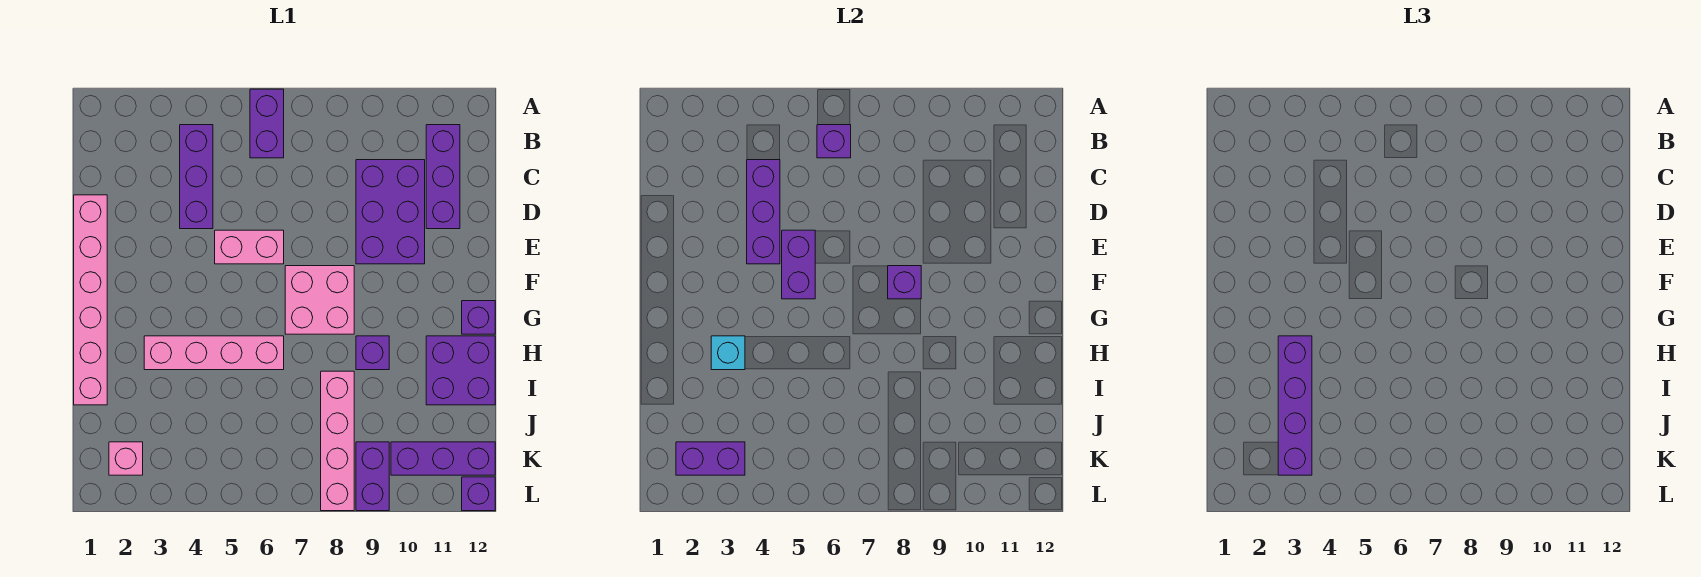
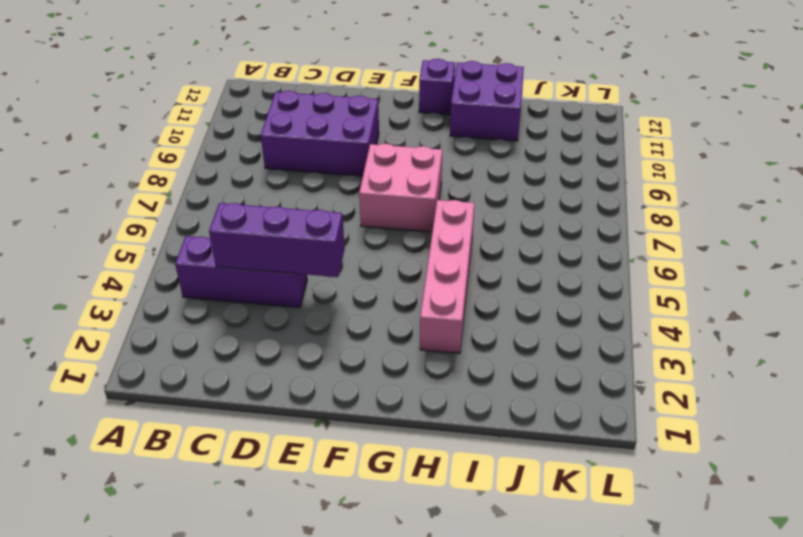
none -> purple brick A6:B6 level 1
none -> purple brick B11:D11 level 1
none -> pink brick D1:I1 level 1

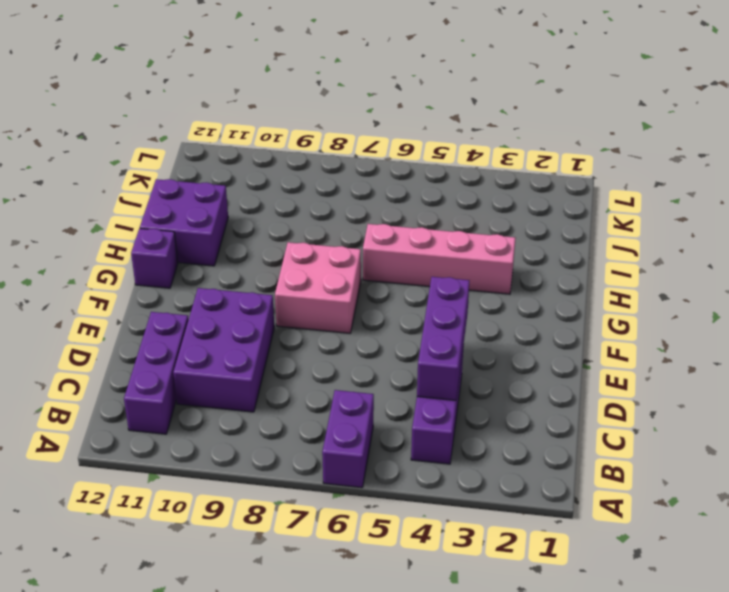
none -> pink brick D1:I1 level 1
none -> pink brick E5:E6 level 1
none -> purple brick H9 level 1

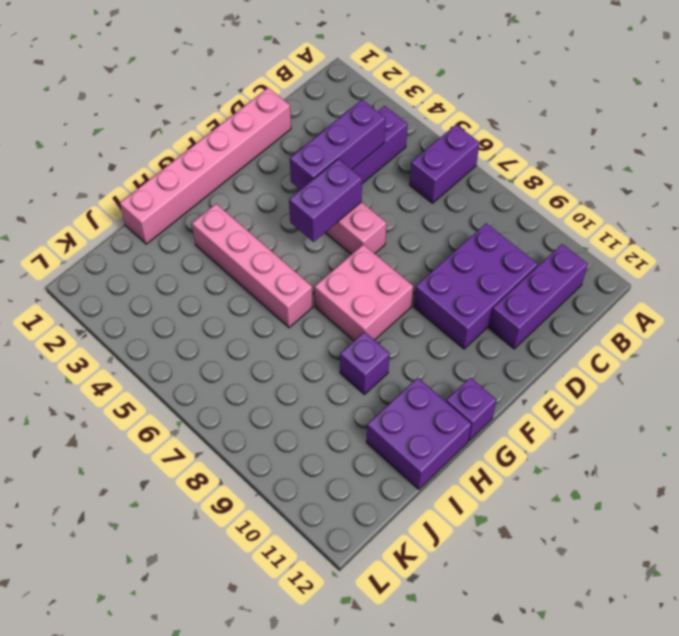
none -> pink brick I8:L8 level 1
none -> pink brick K2 level 1
none -> purple brick K9:L9 level 1

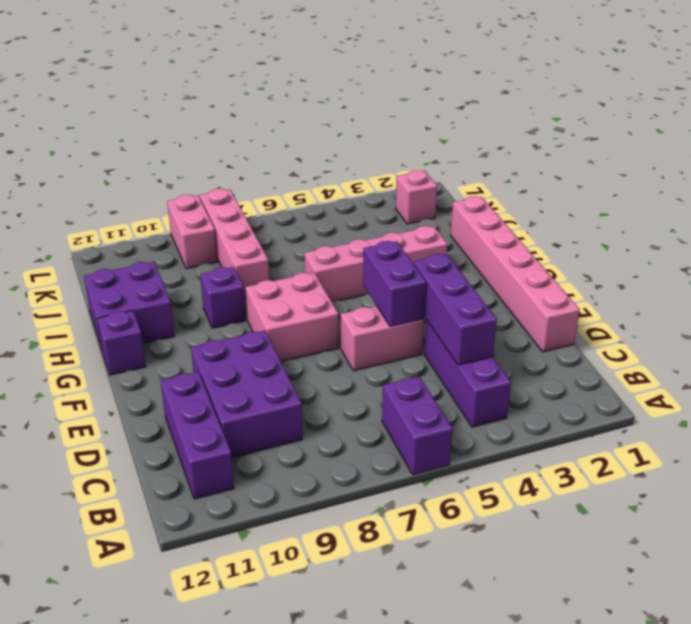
pink brick K9:L9 level 1 -> purple brick K9:L9 level 1
none -> purple brick K10:K12 level 1
none -> purple brick L12 level 1
none -> purple brick B6 level 2

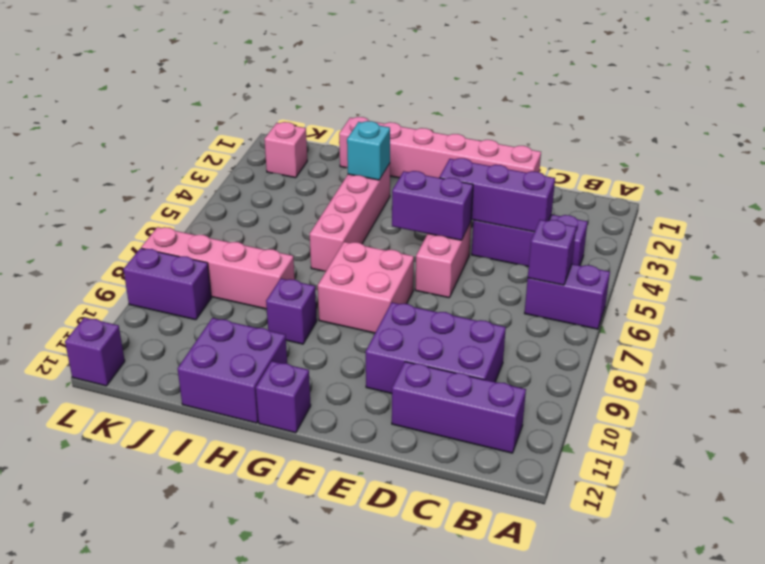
none -> purple brick K10:K12 level 1
none -> purple brick F8 level 2
none -> purple brick K2:K3 level 2

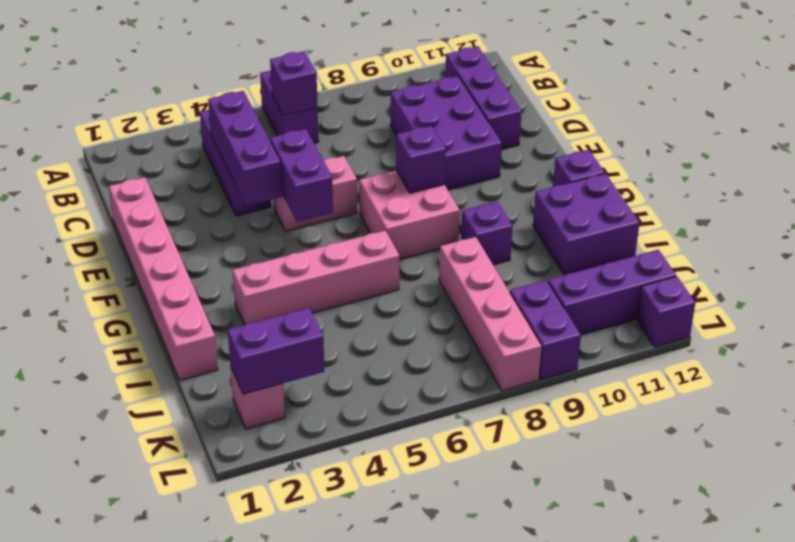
none -> cyan brick H3 level 2
none -> purple brick H3:K3 level 3

